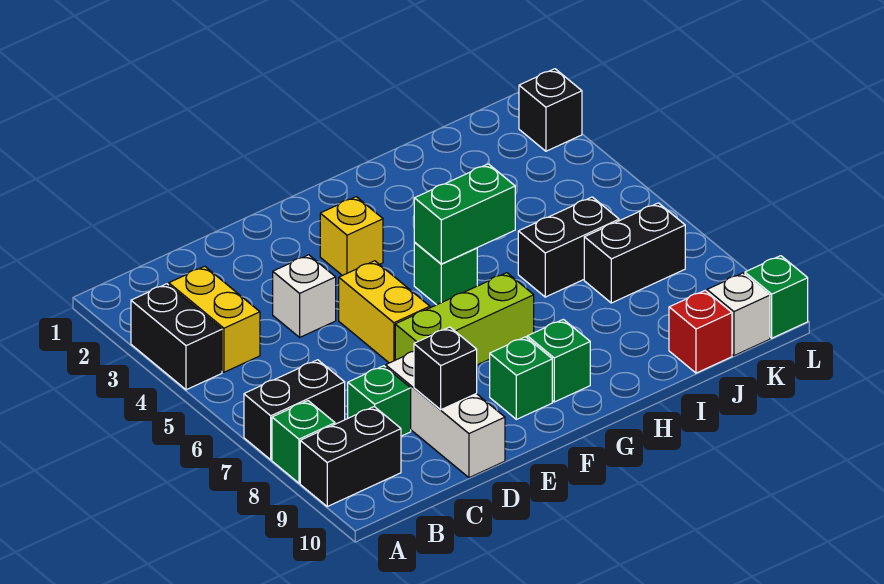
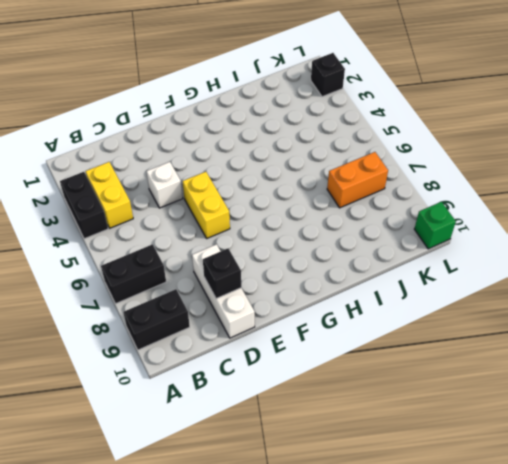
orange brick J7:K7 level 1 -> black brick J7:K7 level 1
none -> green brick A8 level 1
none -> green brick C8 level 1
none -> lime brick E7:G7 level 1

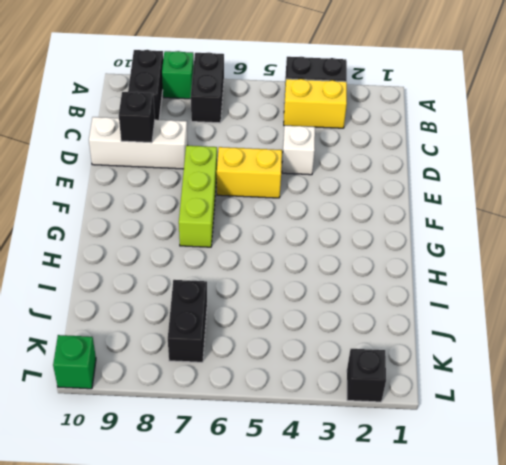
none -> green brick C8 level 1
none -> yellow brick F3 level 1
none -> green brick F9 level 1

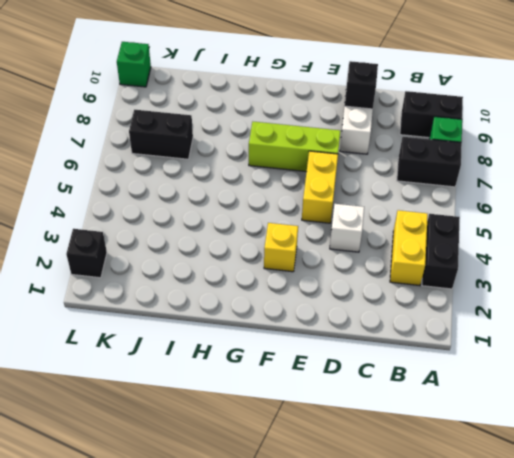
none -> green brick C8 level 1
none -> green brick F9 level 1
none -> green brick G5 level 1

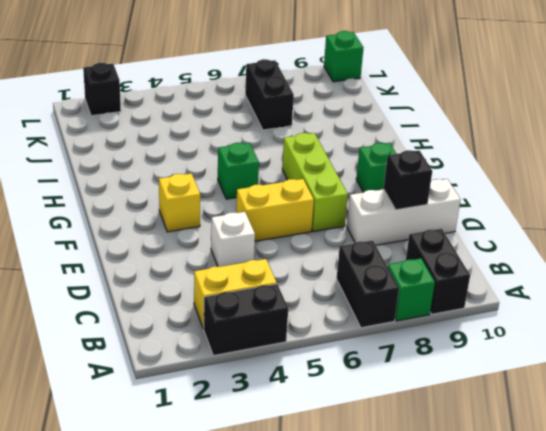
none -> green brick C8 level 1
none -> green brick G9 level 1
none -> black brick I6:J6 level 1

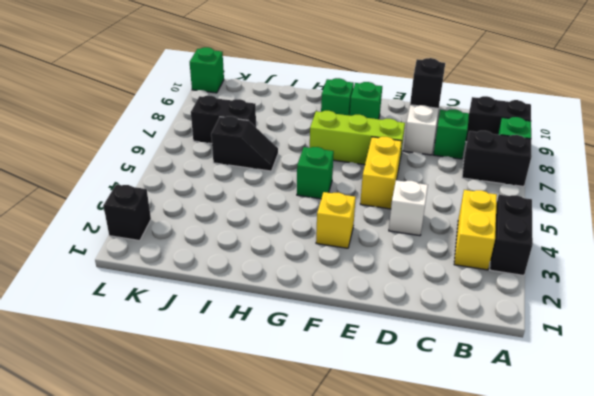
black slope I6:J6 level 1 top J -> black brick I6:J6 level 1
none -> red brick J10 level 1
none -> white brick K10 level 1
none -> green brick G5:H5 level 2

